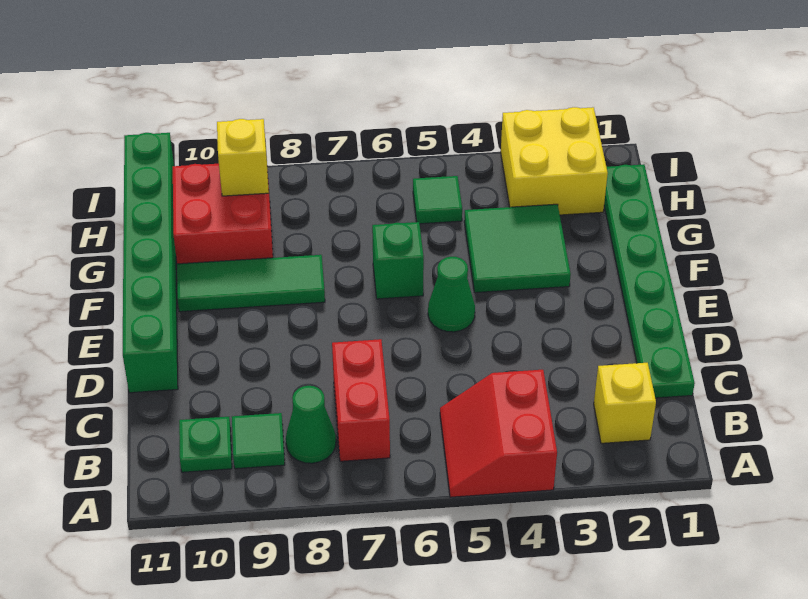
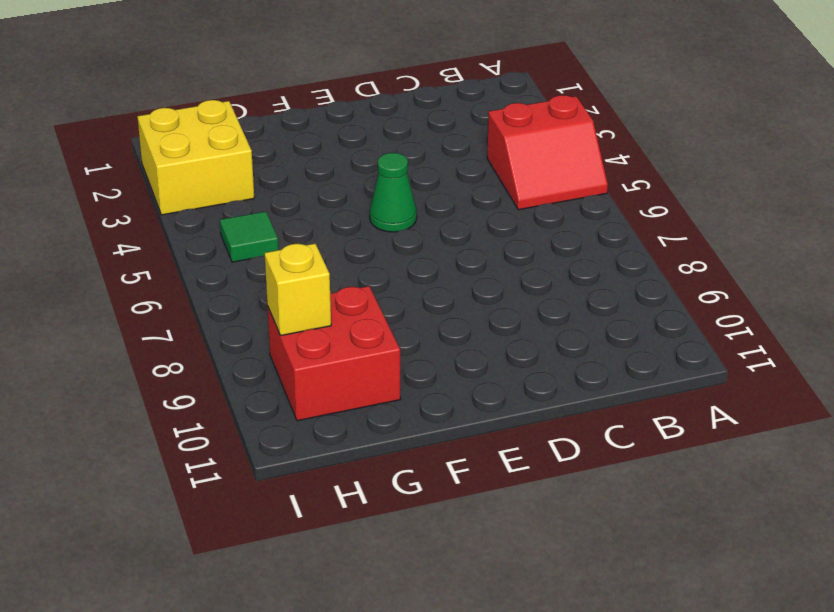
none -> yellow brick B2 level 1
none -> red brick B7:C7 level 1
none -> green cone B8 level 1

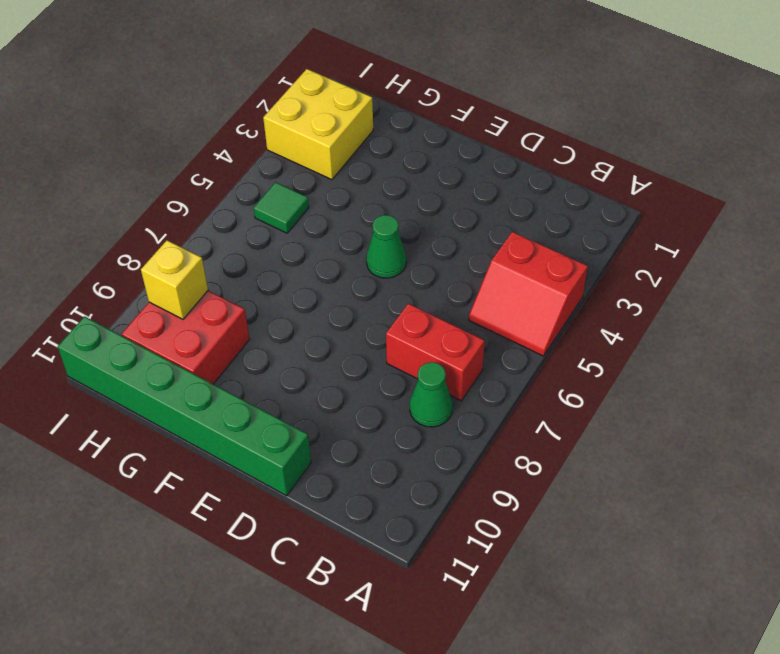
none -> yellow brick B2 level 1
none -> green tile B9 level 1
none -> green plate B10 level 1

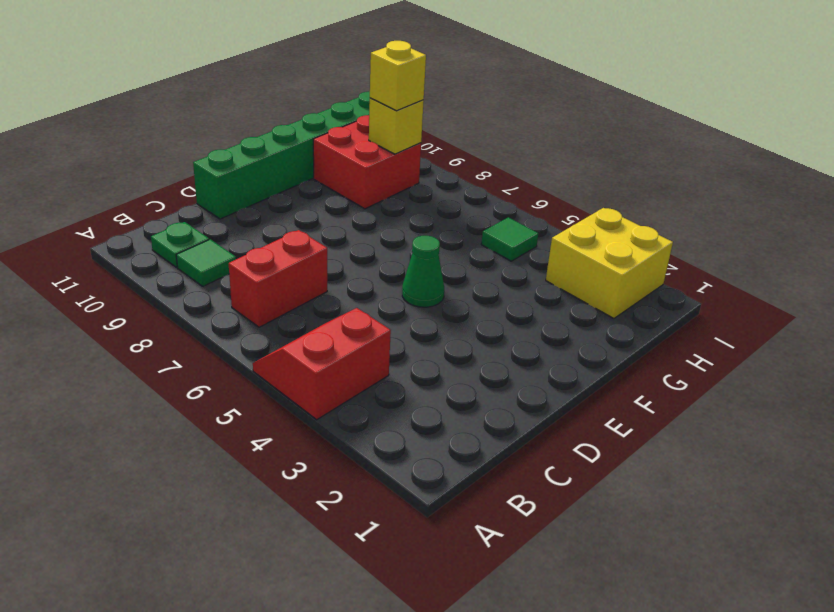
yellow brick H9 level 3 -> yellow brick B2 level 1
none -> green cone B8 level 1
none -> green plate C1:H1 level 1
none -> green tile F3:G4 level 1

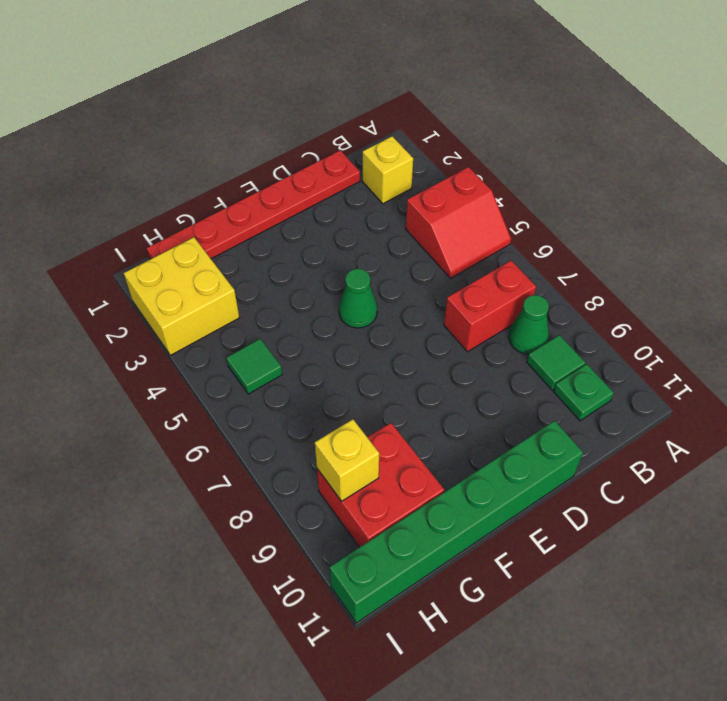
red plate C1:H1 level 1 -> green plate C1:H1 level 1
none -> green tile F3:G4 level 1
none -> green brick F6 level 1
none -> green tile F8:F10 level 1

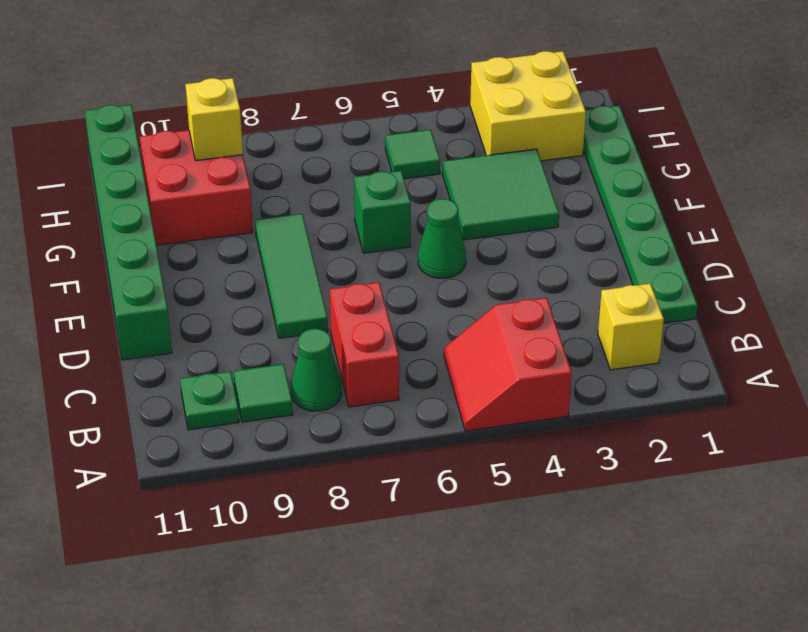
green tile D8:F8 level 1 -> green tile F8:F10 level 1

